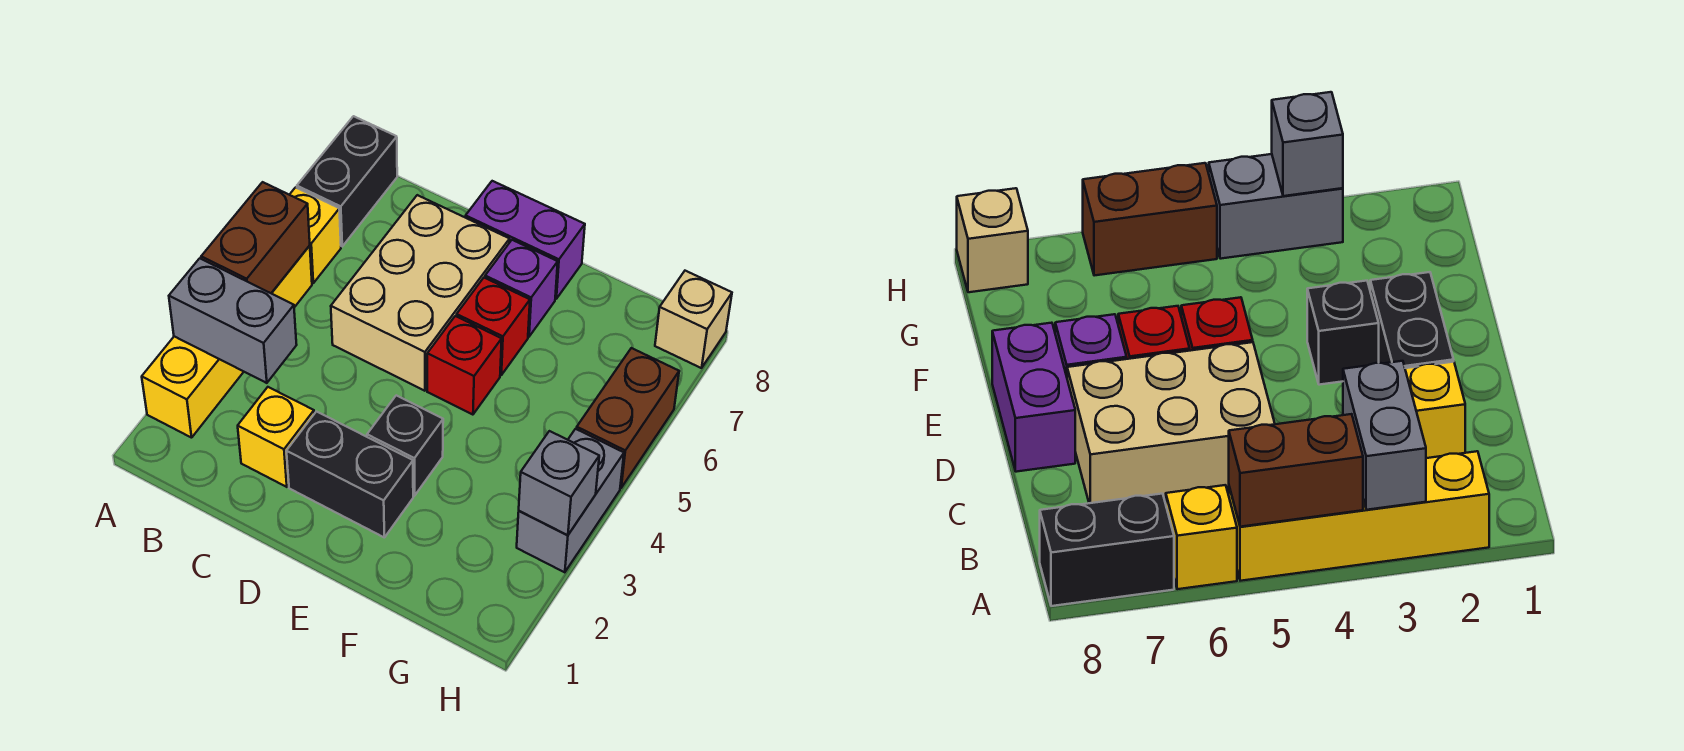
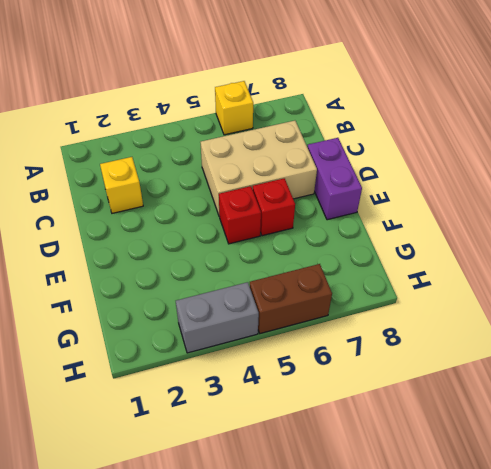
none -> yellow brick A2:A5 level 1
none -> black brick A7:A8 level 1
none -> black brick D2:E2 level 1

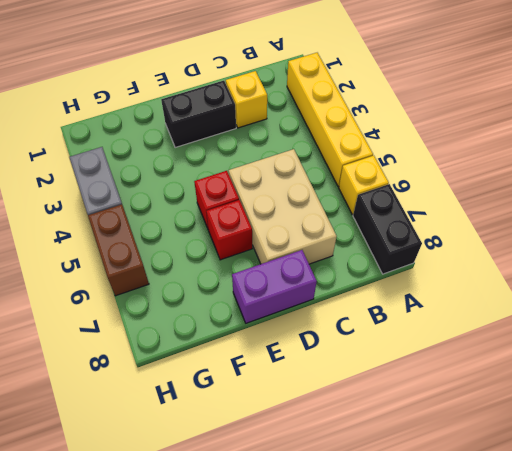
none -> black brick E3 level 1
none -> purple brick E7 level 1
none -> tan brick H8 level 1

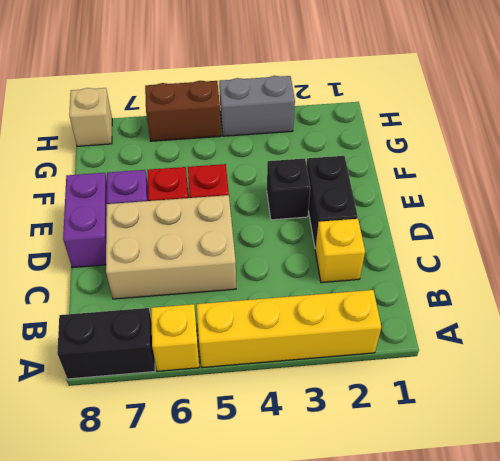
none -> grey brick A3:B3 level 2
none -> brown brick A4:A5 level 2
none -> grey brick H3 level 2

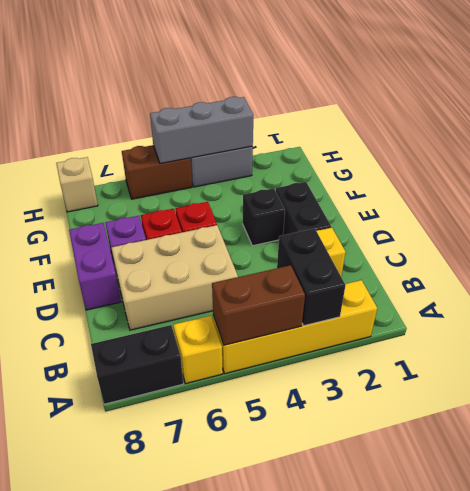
black brick A3:B3 level 2 -> grey brick A3:B3 level 2
grey brick H3:H5 level 2 -> grey brick H3 level 2

